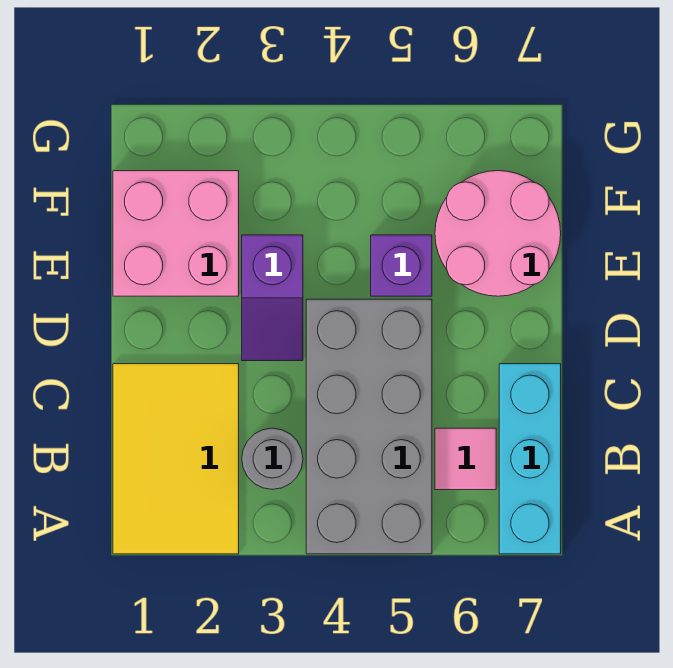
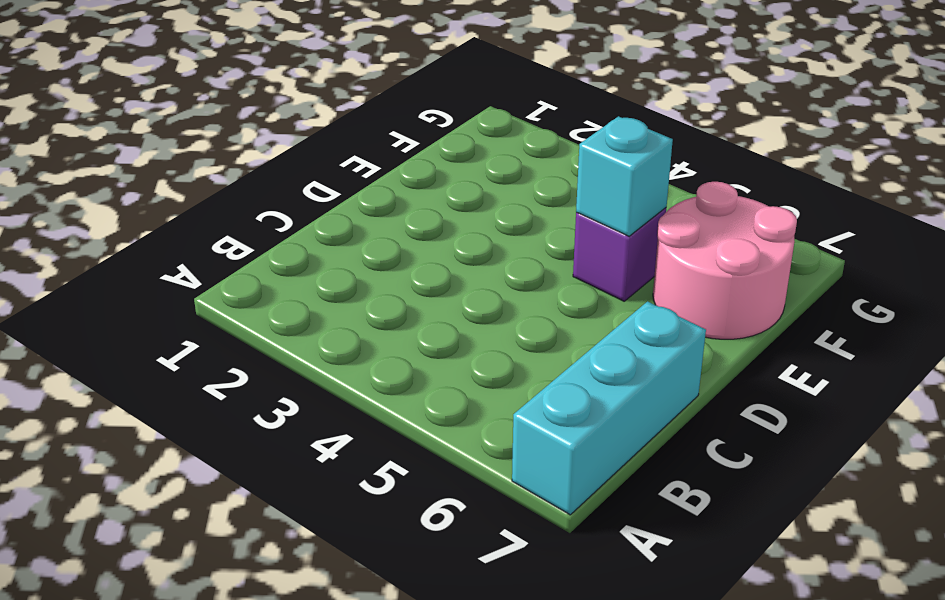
cyan brick E5 level 2 -> none
none -> yellow tile A1:C2 level 1
none -> grey brick A4:D5 level 1

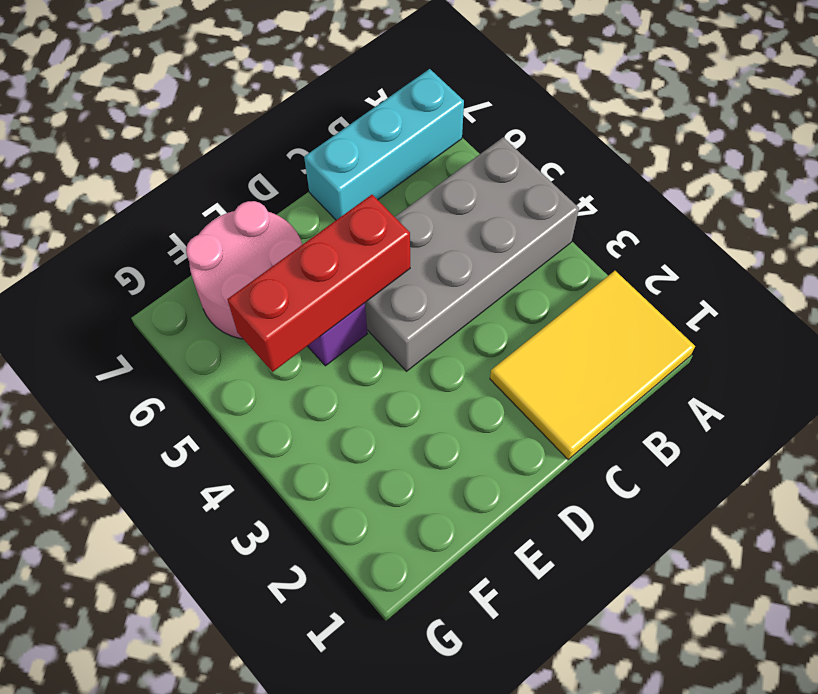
red brick D5:F5 level 2 -> none
none -> grey round brick B3 level 1
none -> pink tile B6 level 1

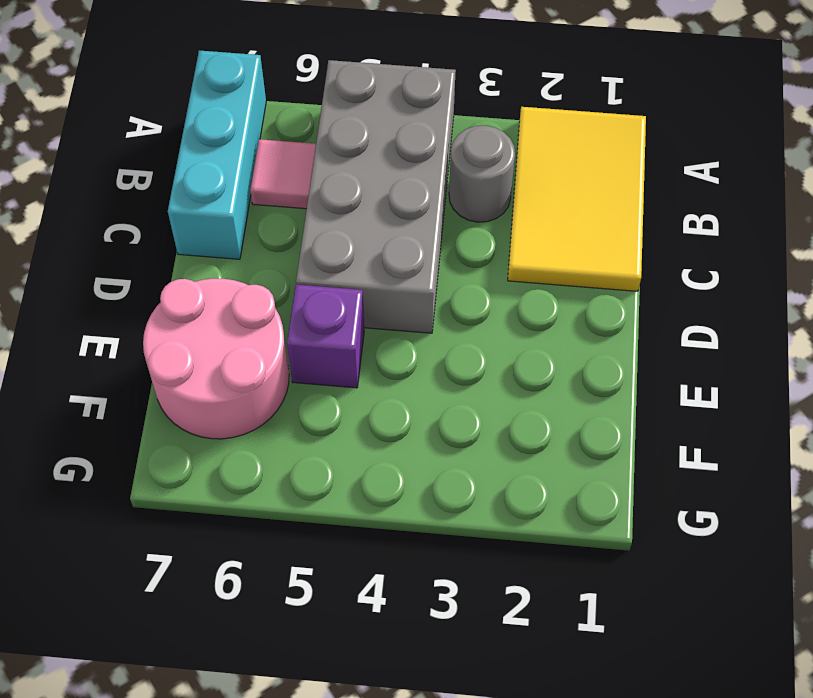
none -> purple slope D3:E3 level 1 top E
none -> pink brick E1:F2 level 1

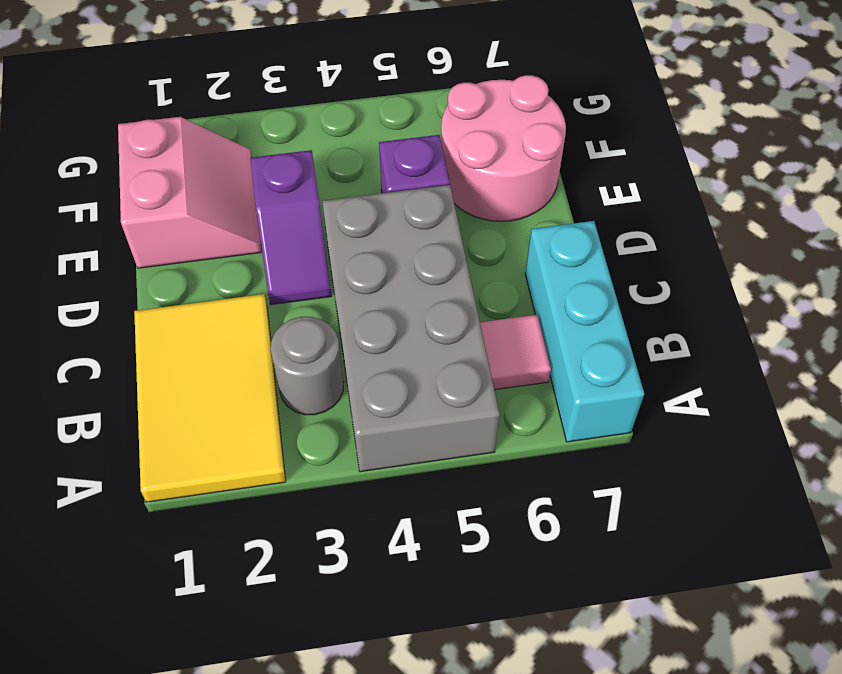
pink slope E1:F2 level 1 top 1 -> pink brick E1:F2 level 1

